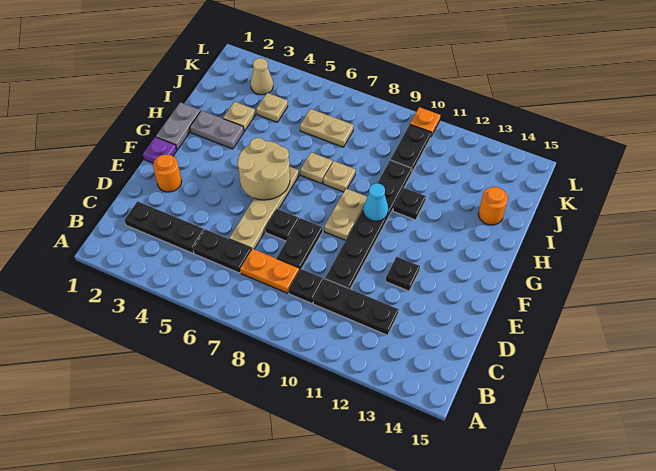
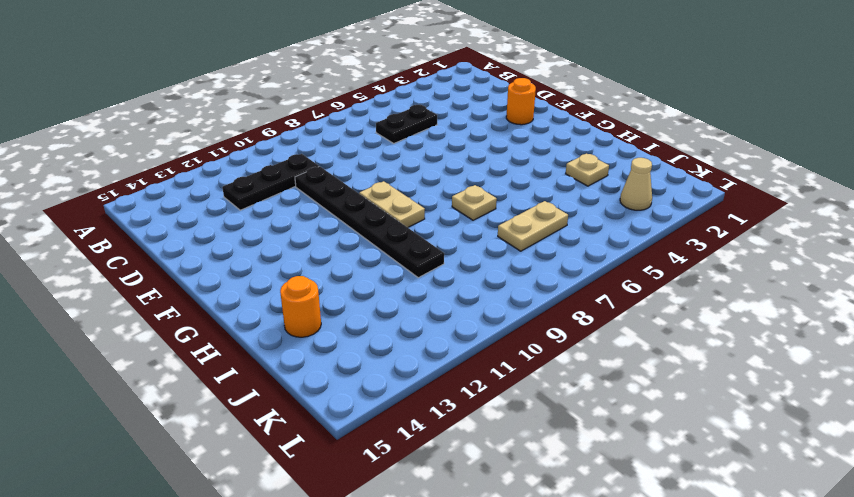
none -> black plate C2:C4 level 1
none -> orange plate C7:C8 level 1
none -> black plate C9 level 1

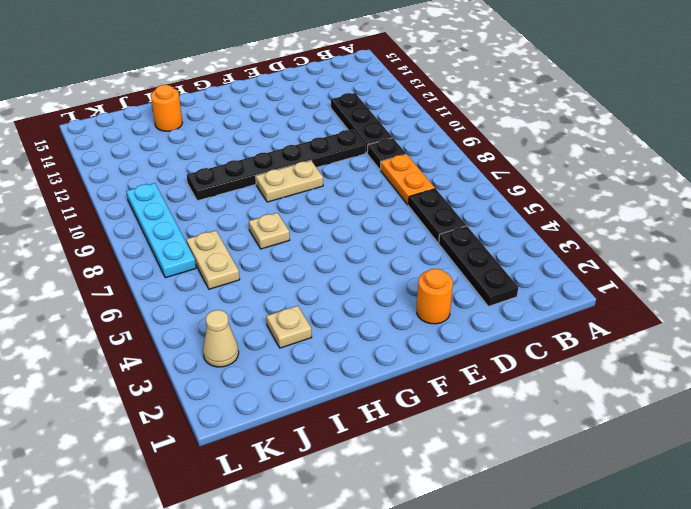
cyan plate K7:K10 level 1 -> black plate J10:K10 level 1
none -> tan plate D6:G6 level 1
none -> black plate D8:E8 level 1
none -> black plate E7 level 1

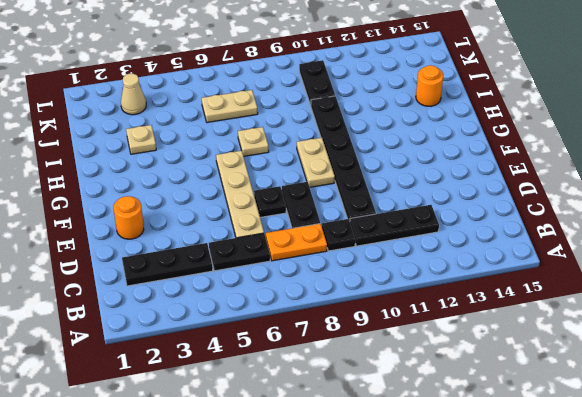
none -> black plate E12 level 1
none -> purple plate F1 level 1
none -> grey plate G1:H1 level 1

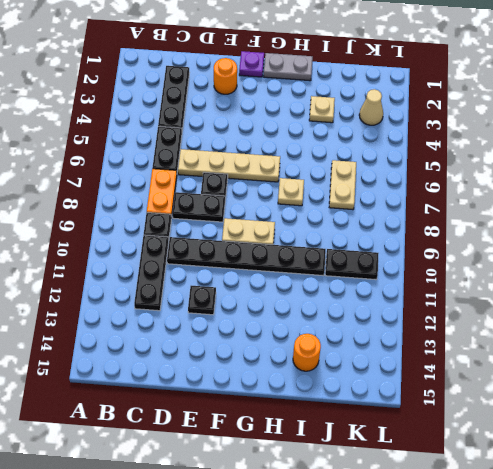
none -> grey plate H2:H3 level 1
none -> tan plate H8 level 1
none -> black plate H11 level 1

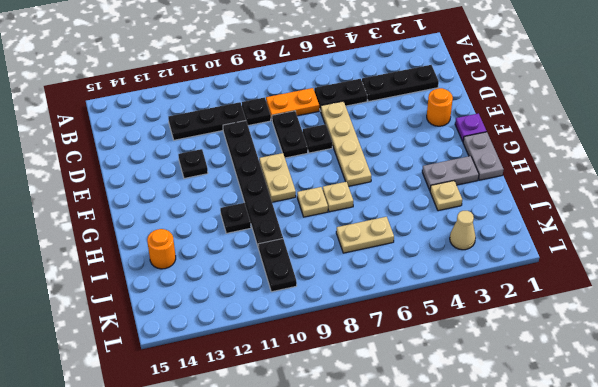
none -> tan plate J4 level 1
none -> orange plate L10 level 1
none -> tan round brick F5:G6 level 2

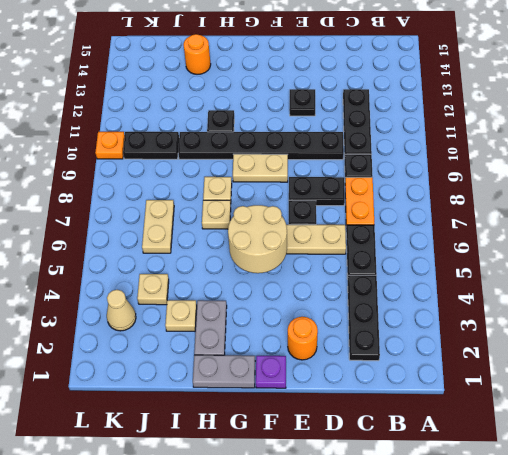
none -> cyan cone G10 level 2

